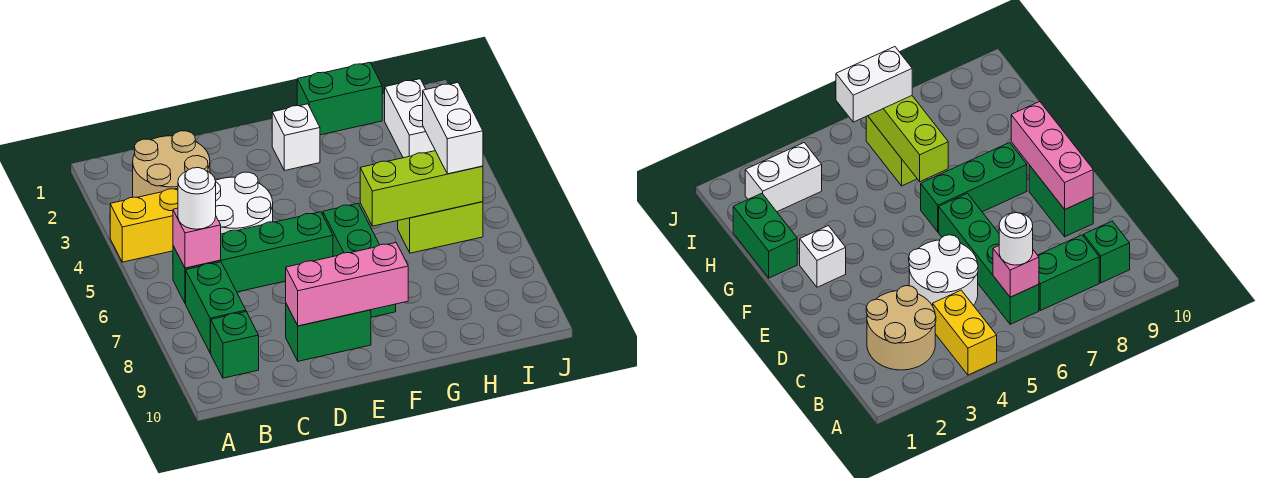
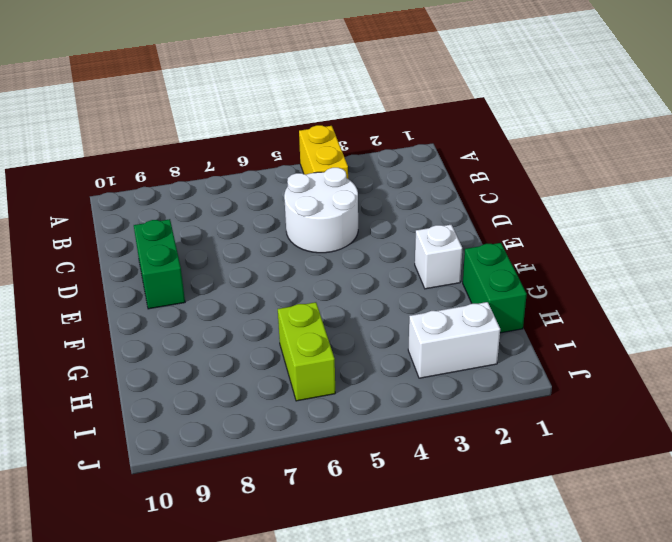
none -> tan round brick B2:C3 level 1
none -> green brick B6:E6 level 1
none -> green brick B7:B8 level 1

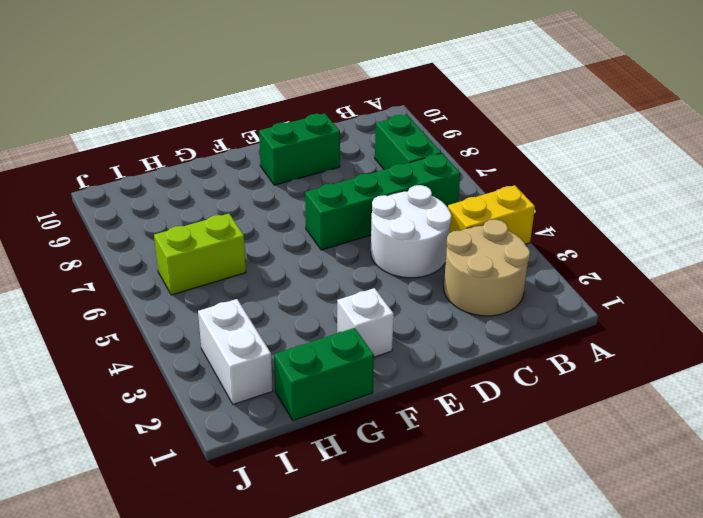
none -> green brick B9 level 1
none -> green brick F6:F8 level 1
none -> pink brick B6 level 2

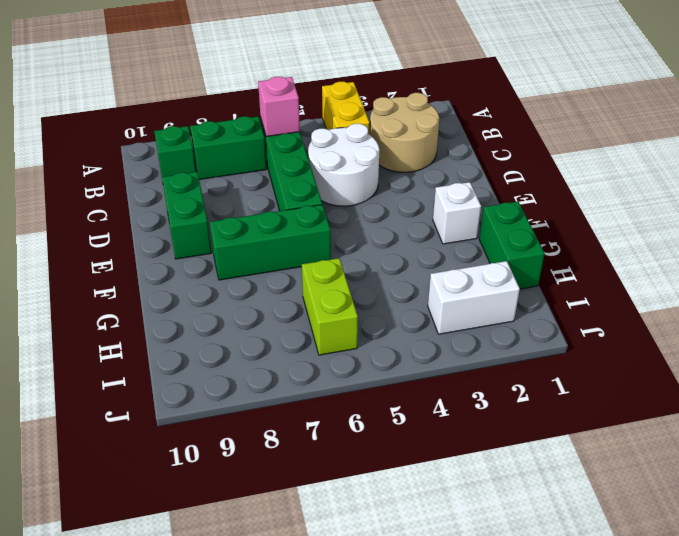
none -> pink brick D9:F9 level 2
none -> lime brick G6:I6 level 2
none -> white round brick B6 level 3

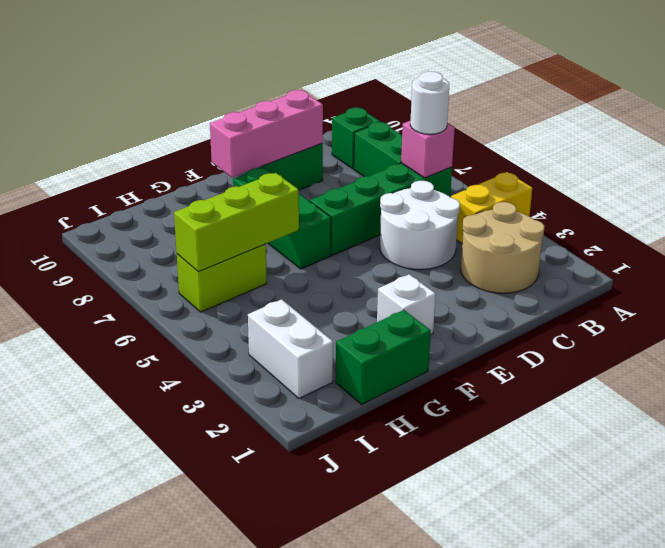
none -> white brick I5:I6 level 3

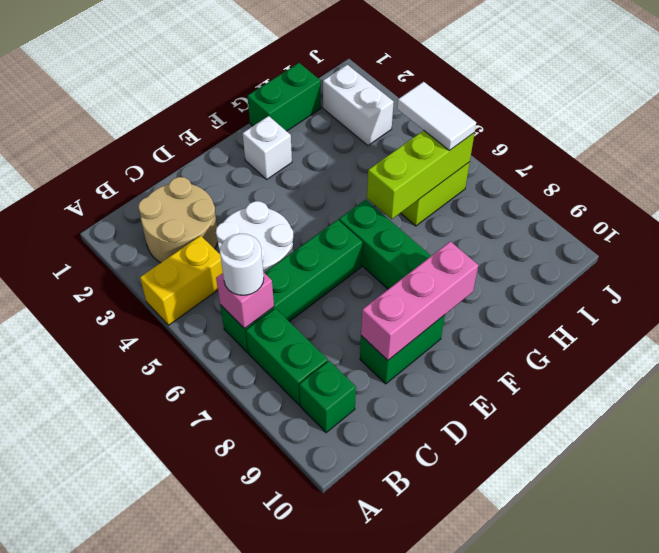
white tile I5:I6 level 3 -> white brick I5:I6 level 3

